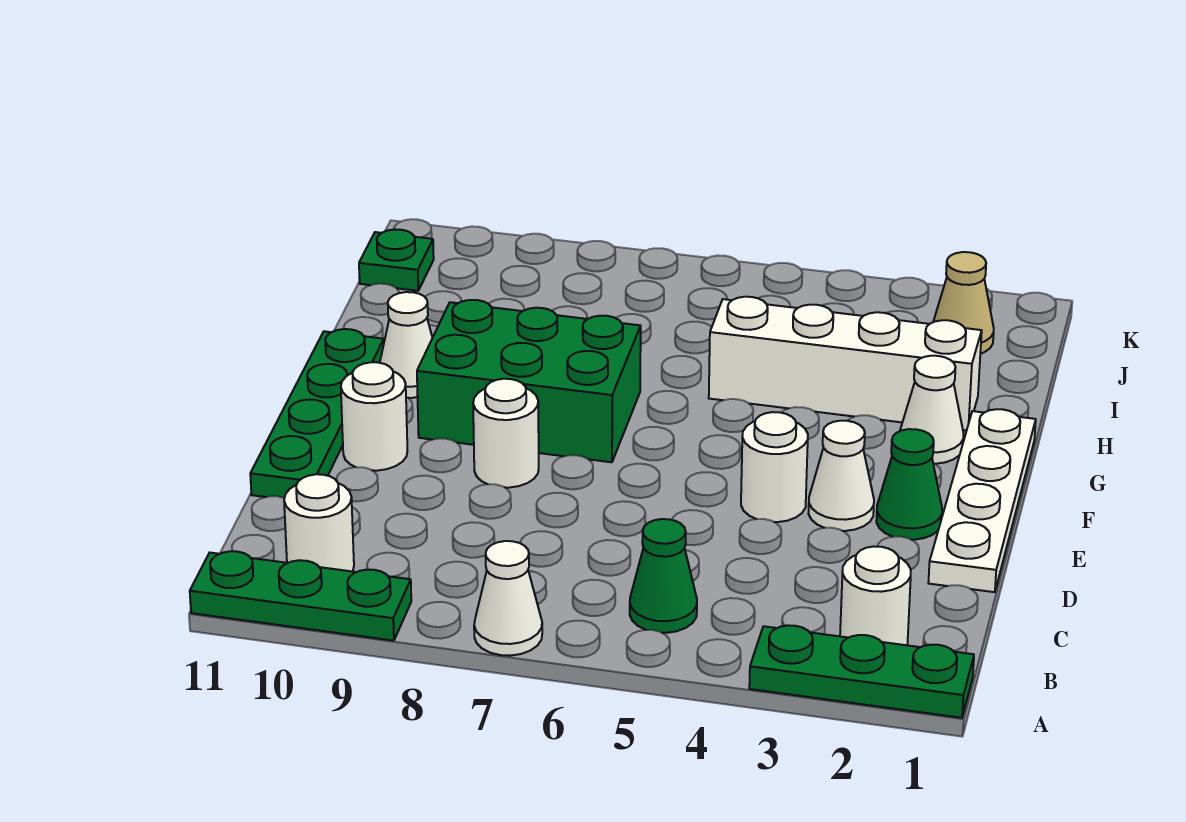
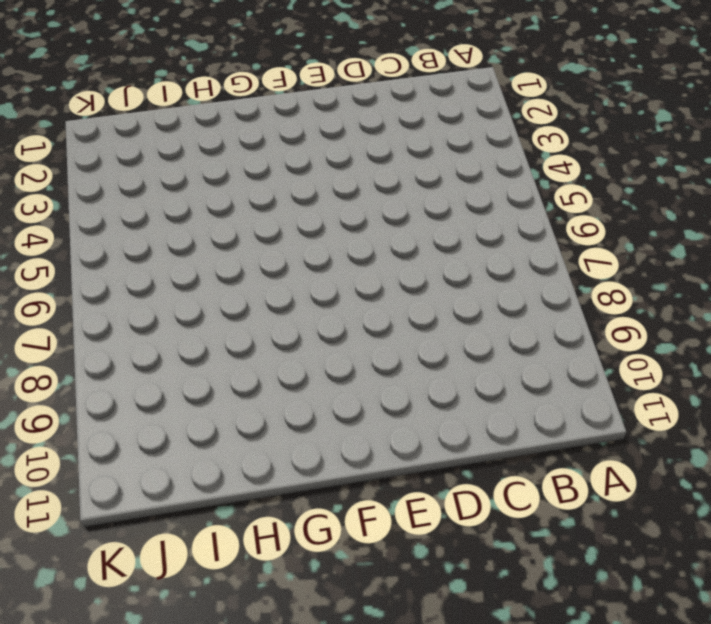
none -> green plate A1:A3 level 1
none -> white cone A7 level 1
none -> green plate A9:A11 level 1

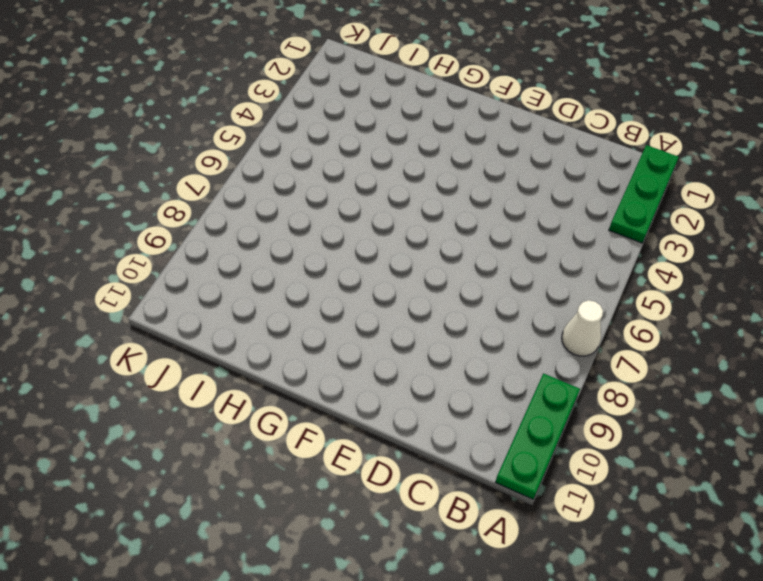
none -> white round brick B2 level 1
none -> green cone B5 level 1
none -> white round brick B10 level 1

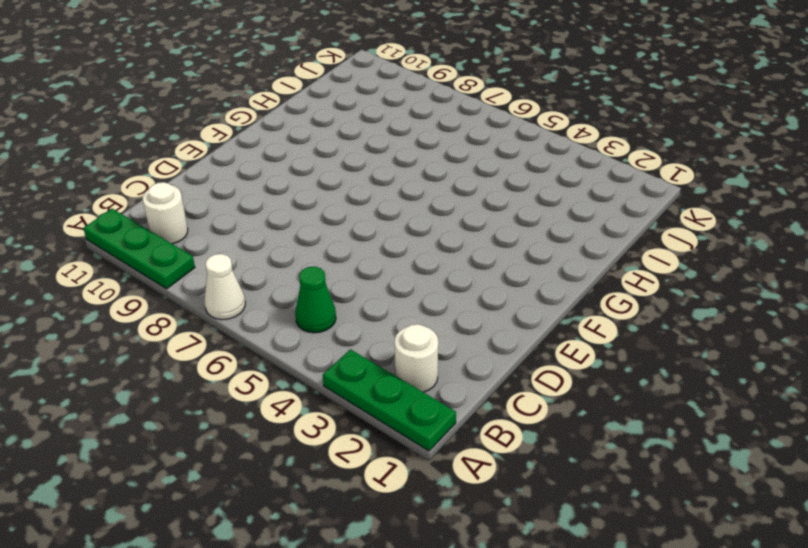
none -> white plate D1:G1 level 1
none -> green plate D11:G11 level 1
none -> green cone E2 level 1

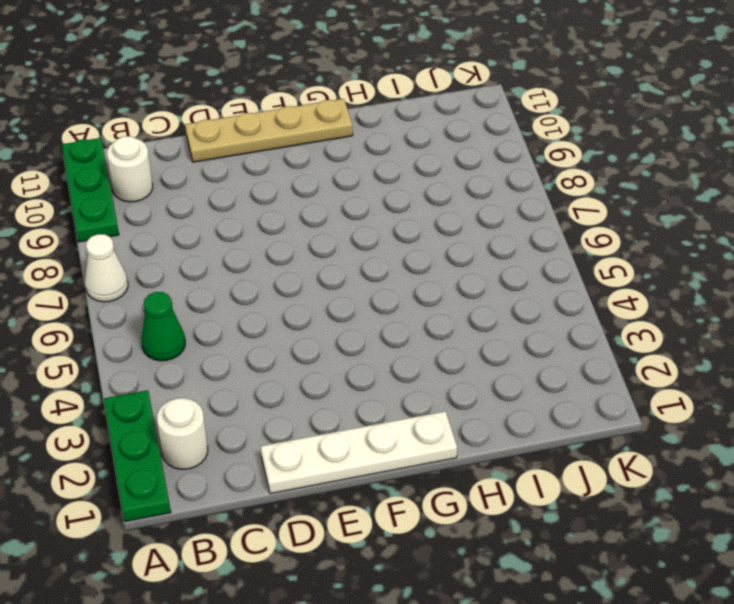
tan plate D11:G11 level 1 -> green plate D11:G11 level 1
none -> green cone E2 level 1
none -> white cone E3 level 1
none -> white round brick E4 level 1

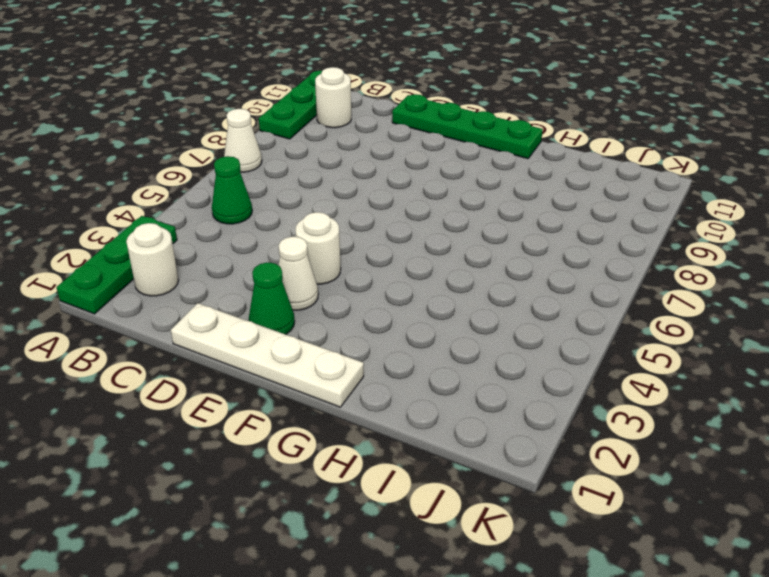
none -> white round brick E8 level 1
none -> white round brick E10 level 1
none -> green brick F7:G9 level 1

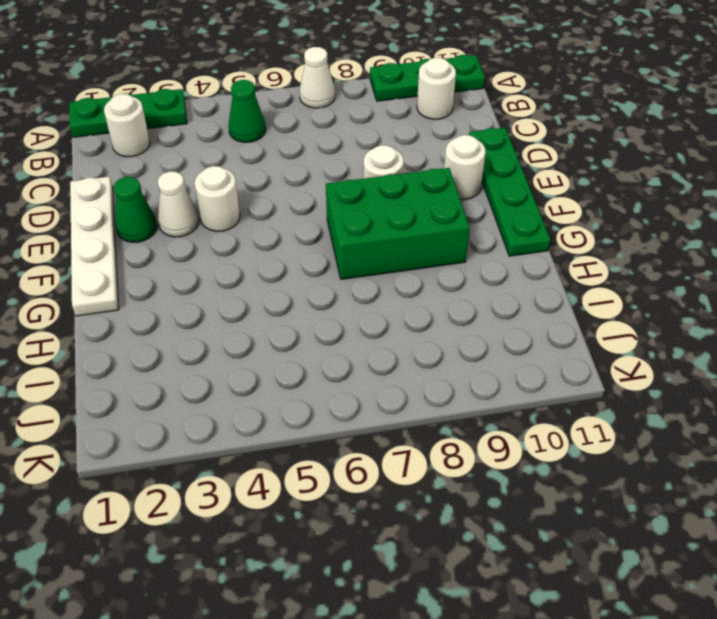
none -> white cone G2 level 1
none -> white cone G10 level 1
none -> white brick H2:H5 level 1

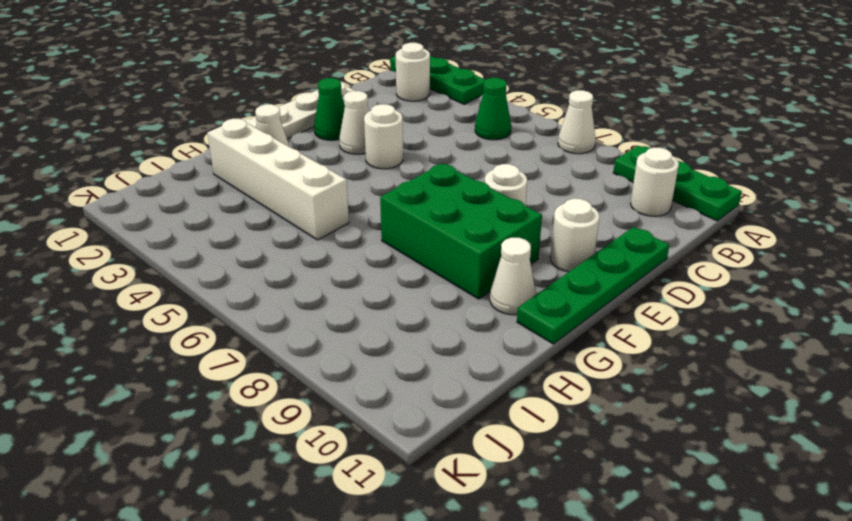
none -> tan cone J2 level 1
none -> green plate J11 level 1

